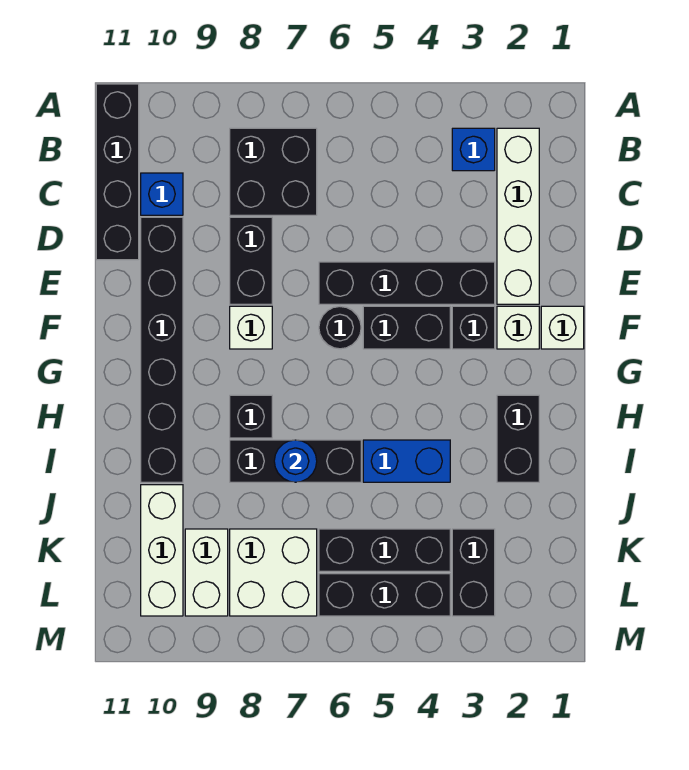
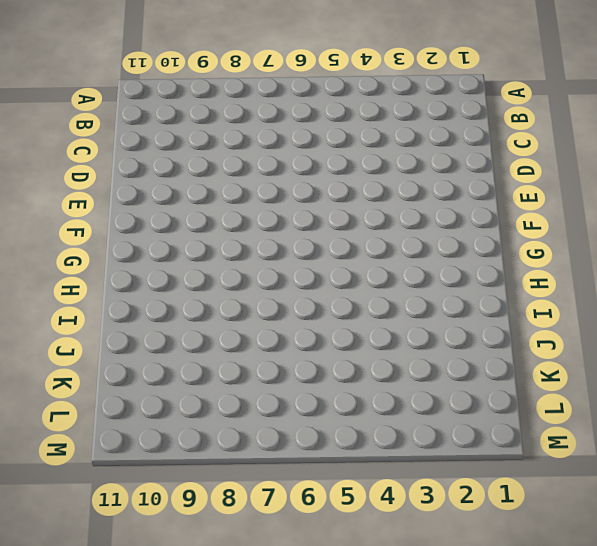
none -> black brick A11:D11 level 1
none -> white brick B2:E2 level 1
none -> blue brick B3 level 1

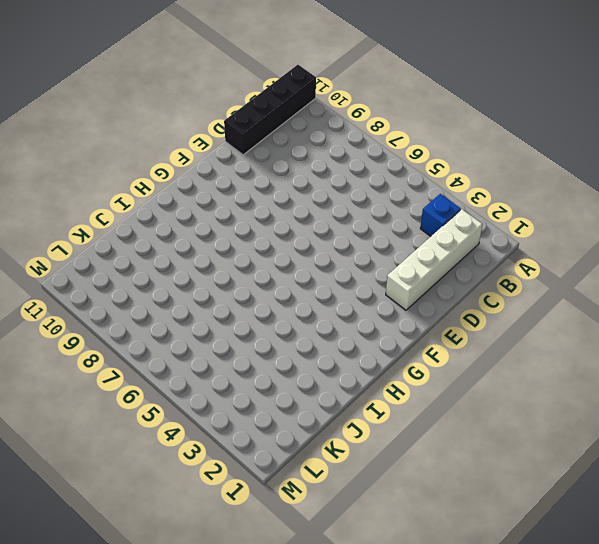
none -> black brick B7:C8 level 1
none -> blue brick C10 level 1
none -> black brick D8:E8 level 1

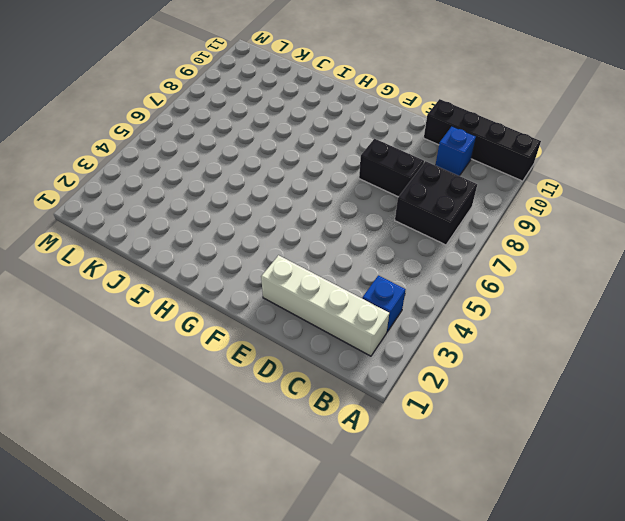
none -> black brick D10:I10 level 1
none -> black brick E3:E6 level 1
none -> white brick F1 level 1

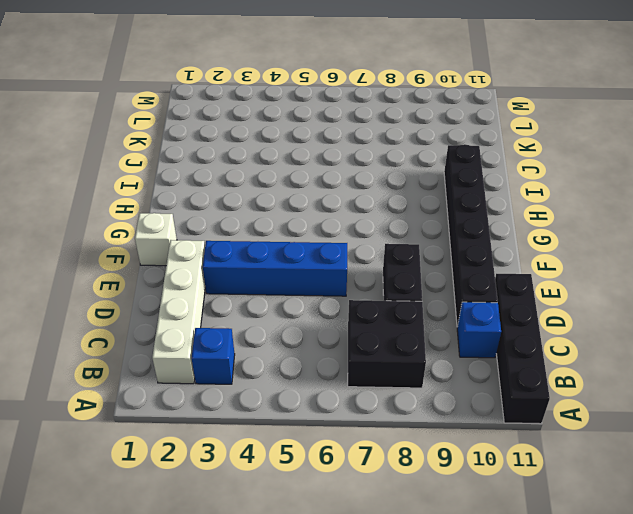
blue brick E3:E6 level 1 -> black brick E3:E6 level 1
none -> white brick F2 level 1
none -> black brick F3 level 1
none -> black brick F4:F5 level 1

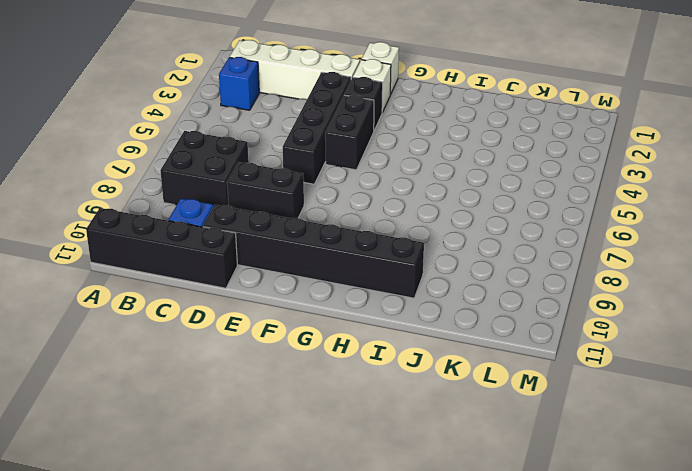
none -> black round brick F6 level 1
none -> white brick F8 level 1
none -> black brick H2:I2 level 1

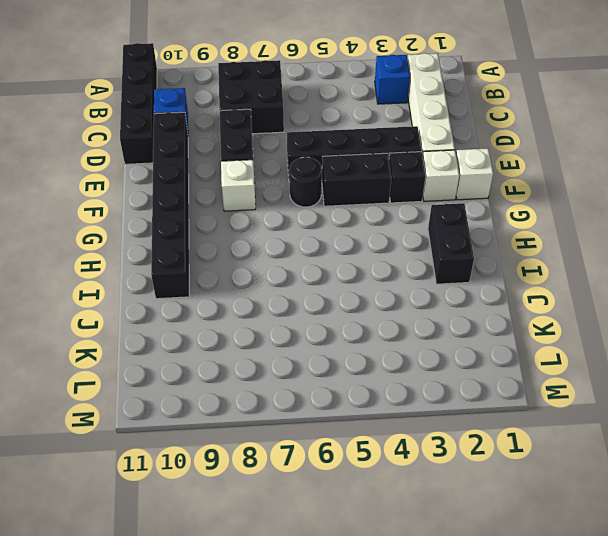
none -> black brick H8 level 1
none -> blue brick I4:I5 level 1
none -> black brick I6:I8 level 1

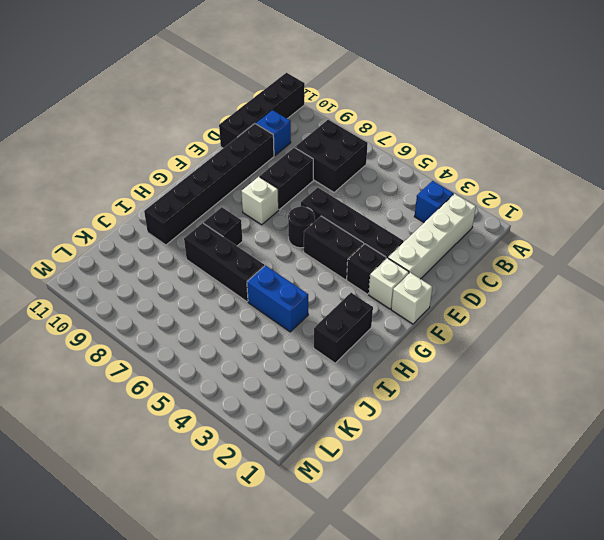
none -> white brick J10:L10 level 1
none -> black brick K3:L3 level 1
none -> black brick K4:K6 level 1

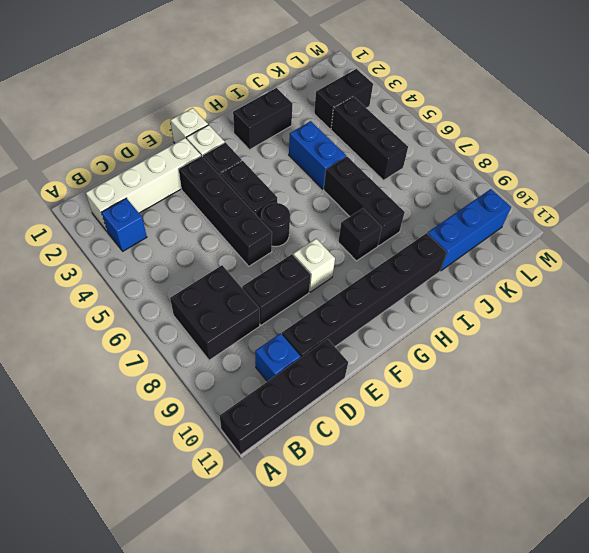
blue brick J10:L10 level 1 -> white brick J10:L10 level 1
none -> white brick K7:L8 level 1
none -> white brick K9:L9 level 1
none -> black brick L4:L6 level 1

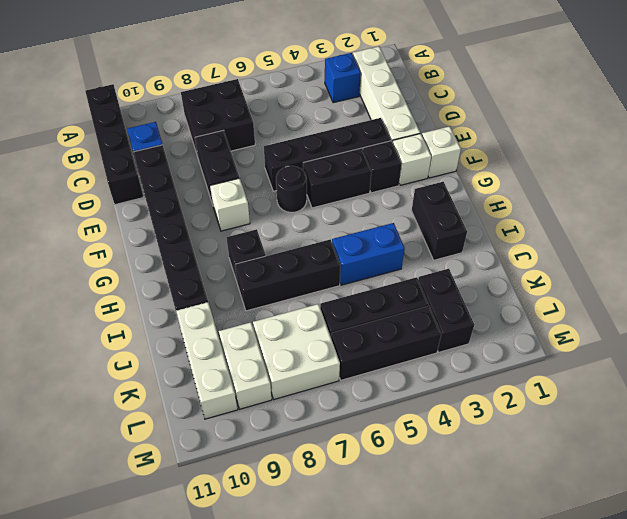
none -> blue round brick I7 level 2

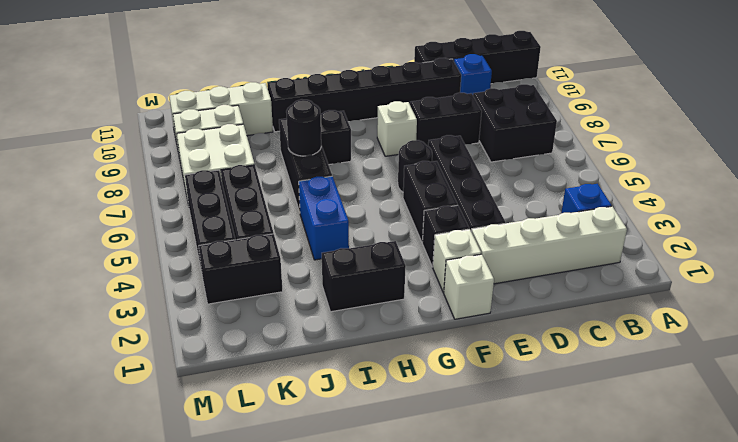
black round brick I7 level 2 -> blue round brick I7 level 2

